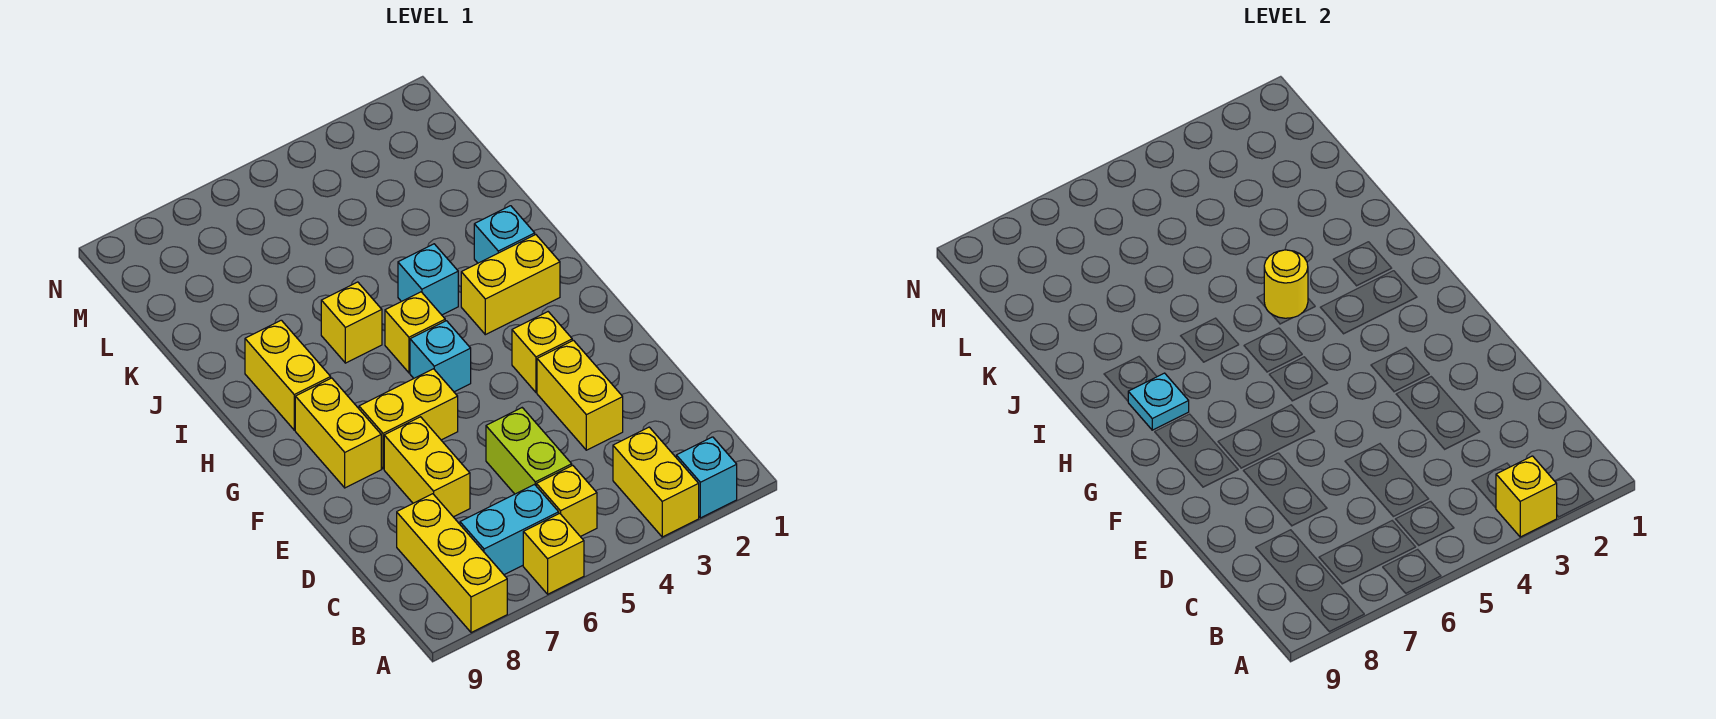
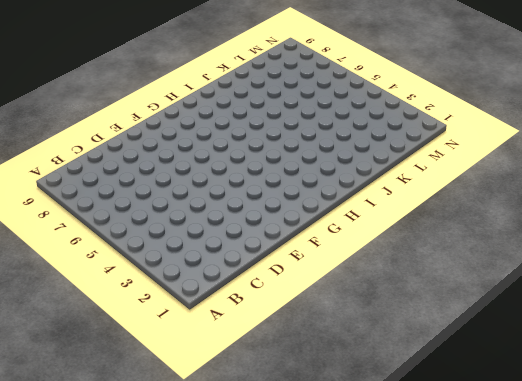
none -> cyan brick A2 level 1
none -> yellow brick A3:B3 level 1
none -> yellow brick A6 level 1

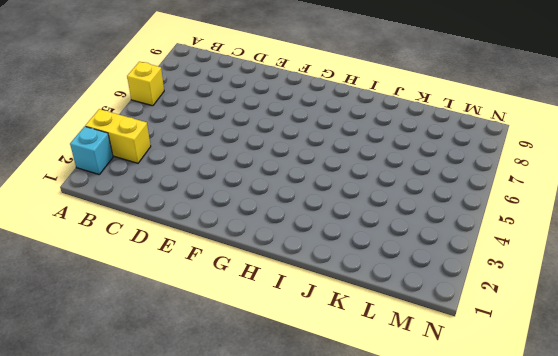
none -> yellow brick A8:C8 level 1
none -> yellow brick B5 level 1
none -> cyan brick B6:B7 level 1

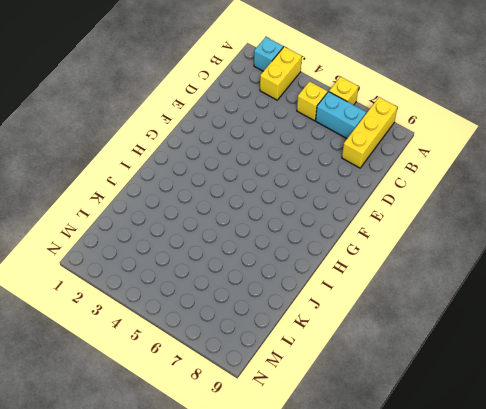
none -> lime brick C5:D5 level 1
none -> yellow brick D3:E3 level 1
none -> yellow brick D7:E7 level 1

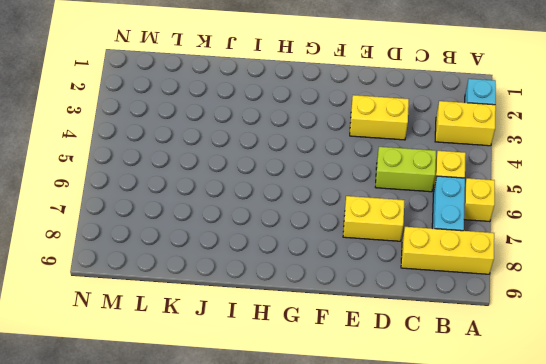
none -> yellow brick F3 level 1
none -> yellow brick F6:F7 level 1
none -> yellow brick F8:G8 level 1

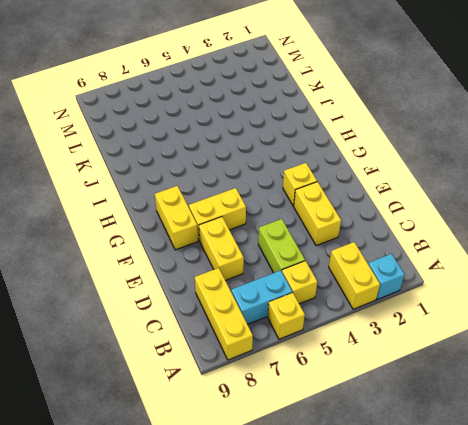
none -> cyan brick G5 level 1
none -> yellow brick H2:H3 level 1
none -> yellow brick H5 level 1

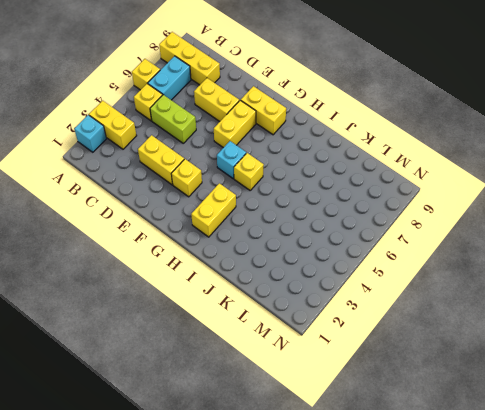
none -> yellow brick H8:I8 level 1
none -> cyan brick I2 level 1
none -> cyan brick I4 level 1

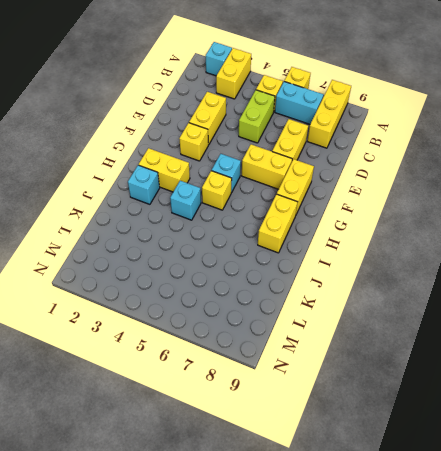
none -> yellow brick I6 level 1
none -> yellow brick A3 level 2
none -> cyan plate H8 level 2

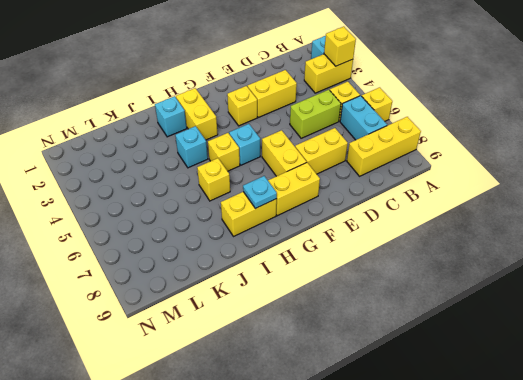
none -> yellow round brick I4 level 2

